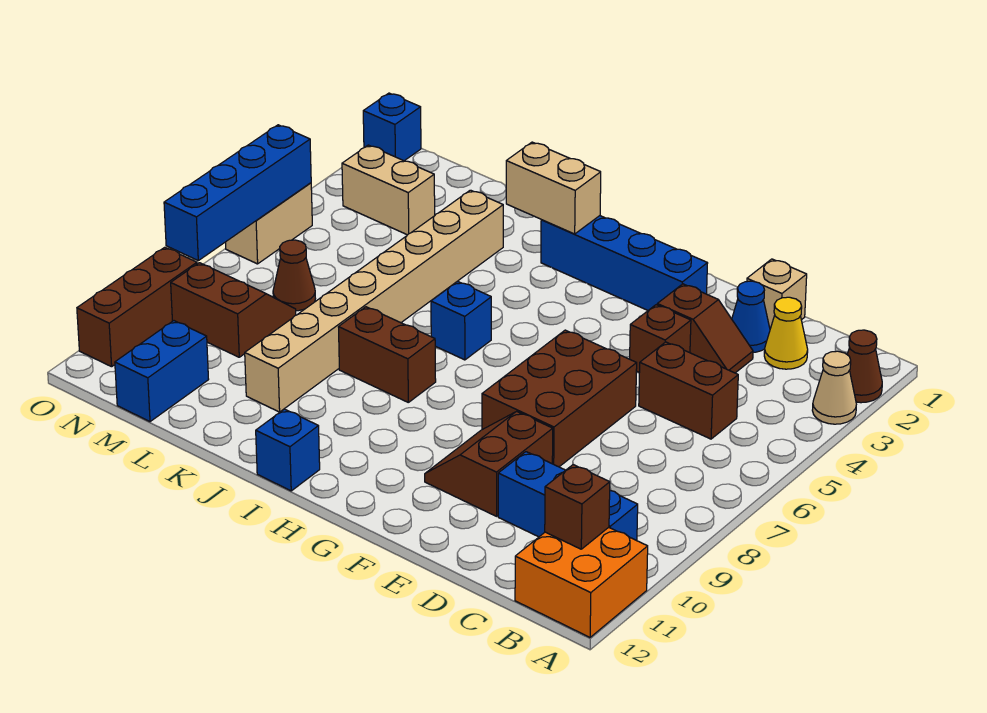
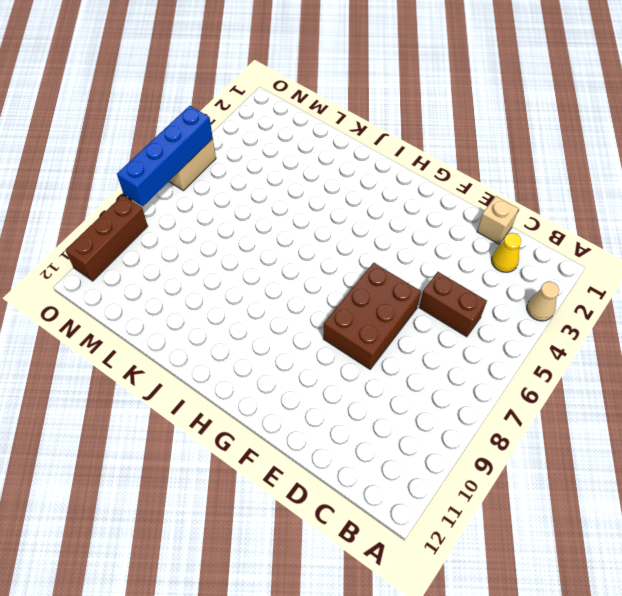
none -> brown cone A2 level 1
none -> orange brick A11:B12 level 1
none -> blue brick B10:D10 level 1

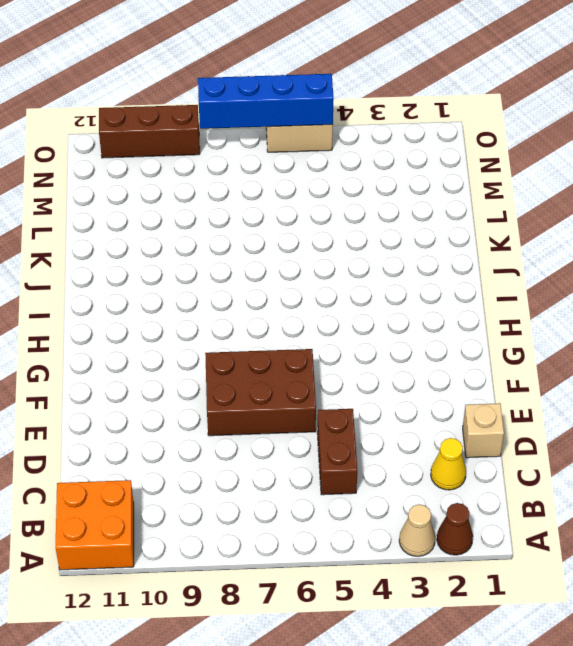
none -> blue brick B10:D10 level 1
none -> blue cone D2 level 1
none -> brown slope D3:E3 level 1 top E

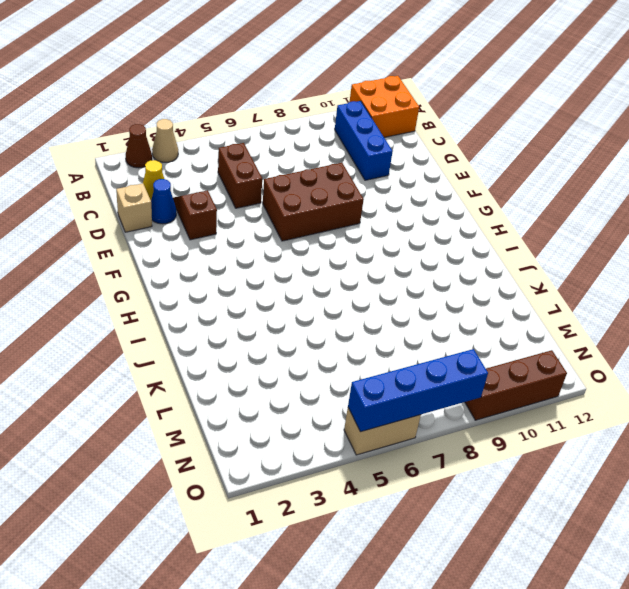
none -> brown brick E4 level 1
none -> brown slope E9:F10 level 1 top E
none -> blue brick F2:I2 level 1

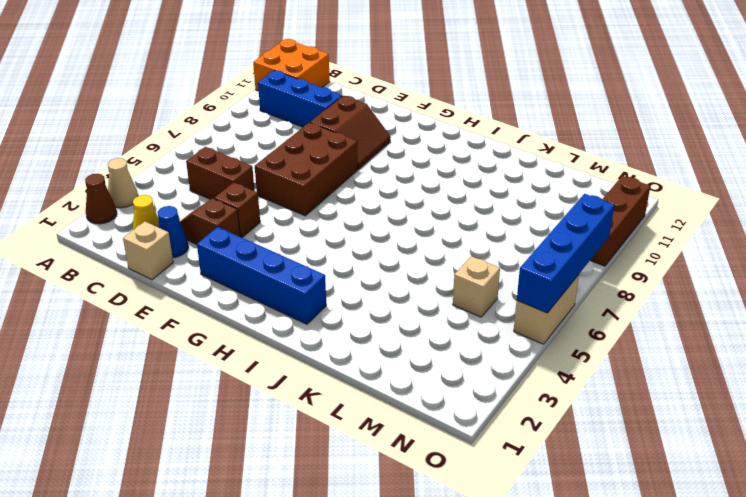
tan brick M5 level 1 -> none
none -> blue brick I6 level 1
none -> brown brick I8:J8 level 1
none -> blue brick I12 level 1

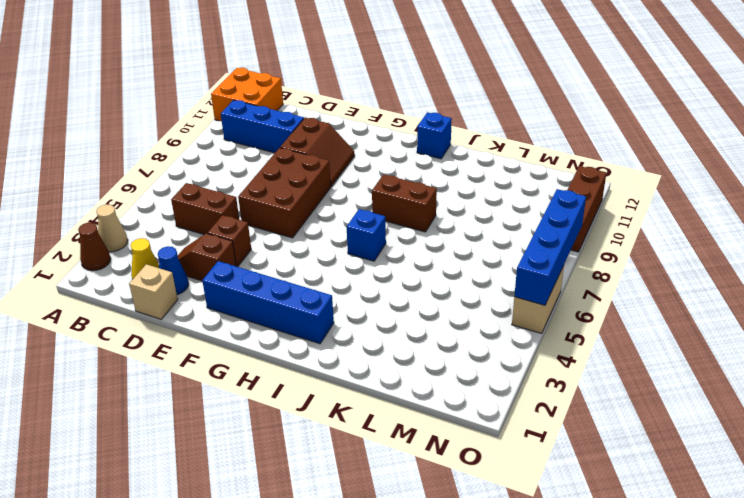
none -> tan brick K3:K10 level 1
none -> tan brick M3:N3 level 1
none -> brown cone M7 level 1

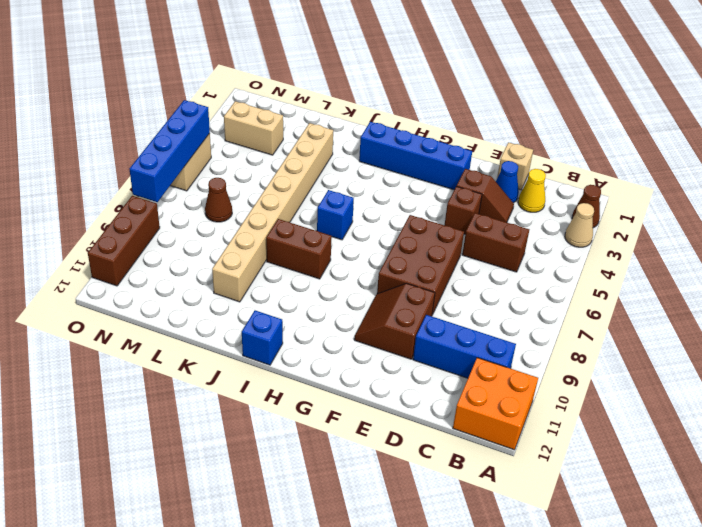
none -> brown slope M8:N9 level 1 top 9
none -> blue brick M11:M12 level 1
none -> blue brick O1 level 1

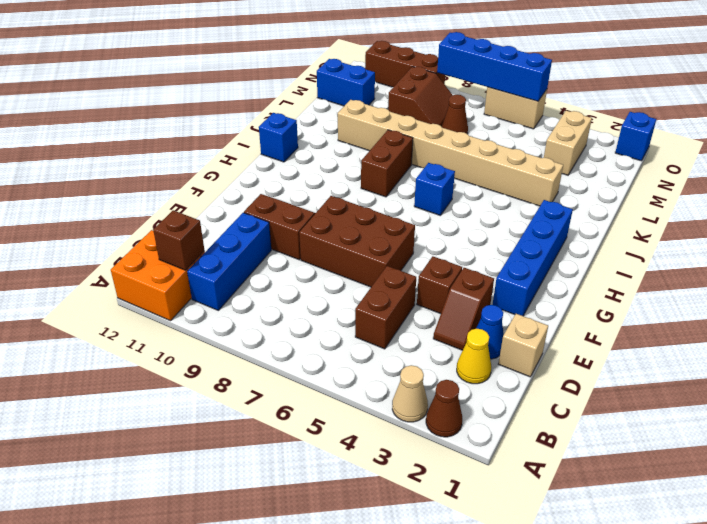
none -> tan brick I2:J2 level 2

